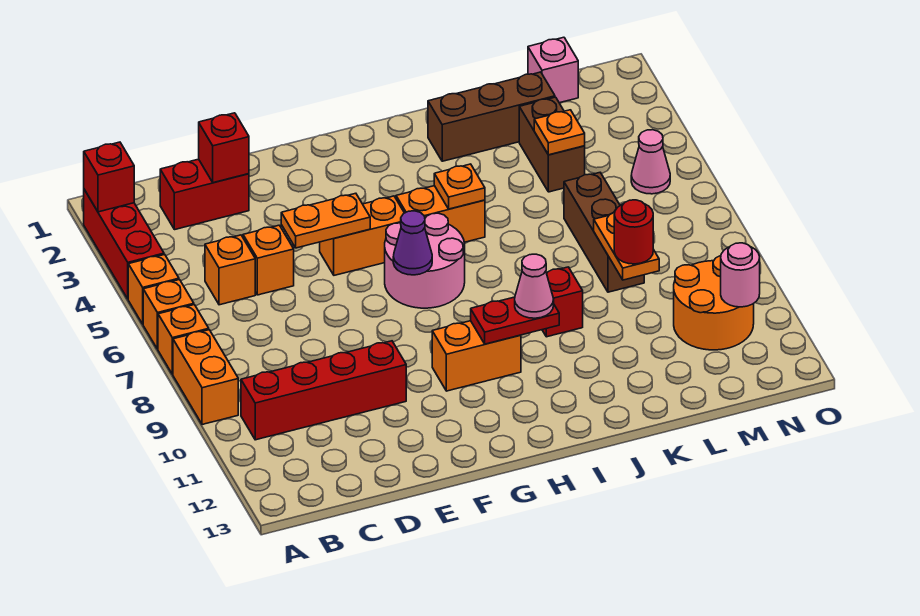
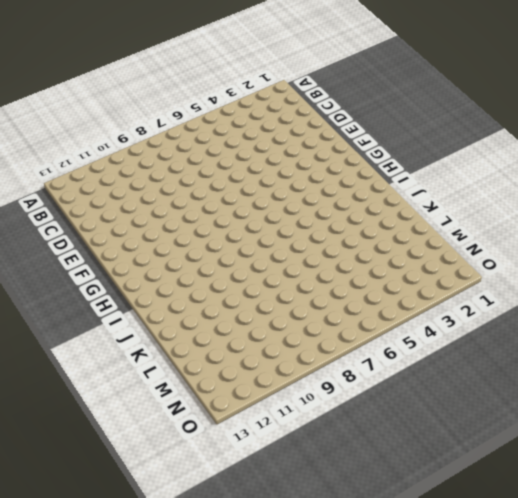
none -> red brick A2:A4 level 1
none -> orange brick A5 level 1
none -> orange brick A6 level 1
none -> orange brick A7 level 1

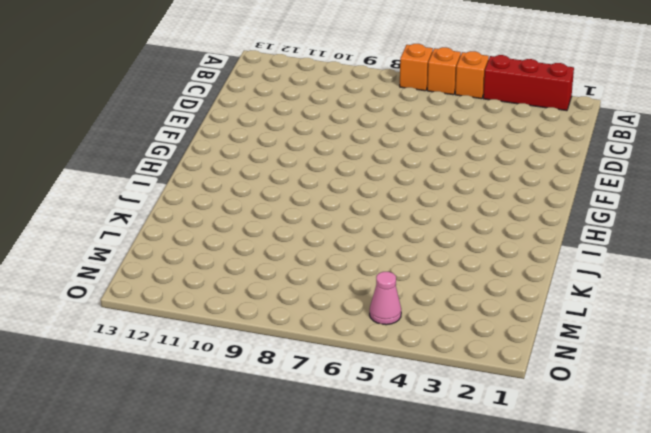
none -> orange brick A8:A9 level 1
none -> red brick B10:E10 level 1
none -> red brick C2:D2 level 1
none -> orange brick C5 level 1

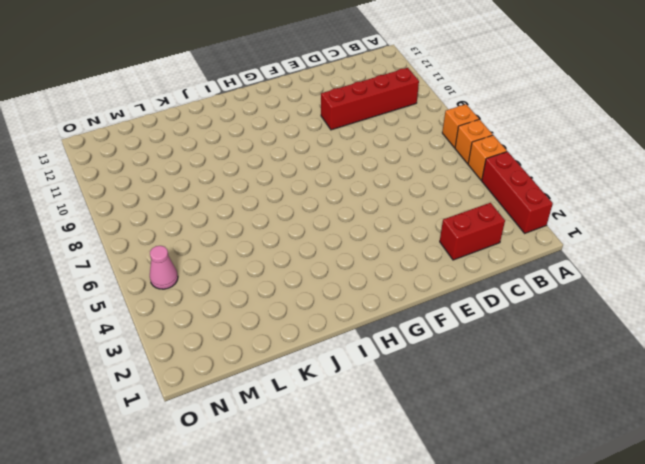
none -> orange brick A8:A9 level 1
none -> orange brick C5 level 1
none -> orange brick D5 level 1
none -> orange brick F5:G5 level 1

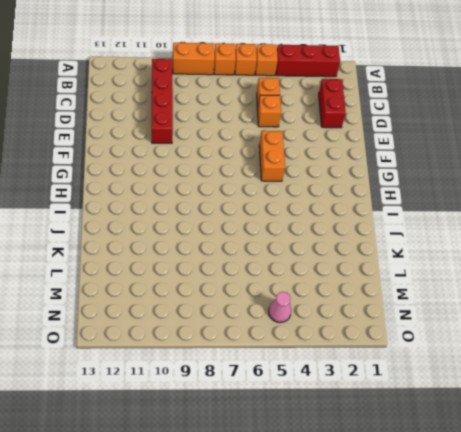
none -> pink round brick G6:H7 level 1
none -> orange brick G10:H10 level 1
none -> orange brick H5:I5 level 1
none -> brown brick J2:L2 level 1

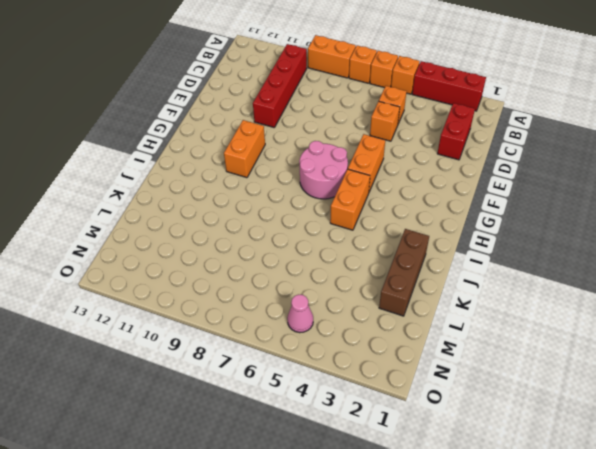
none -> red brick J9 level 1
none -> brown brick L3:L4 level 1
none -> brown brick L6:L8 level 1
none -> pink brick M1 level 1

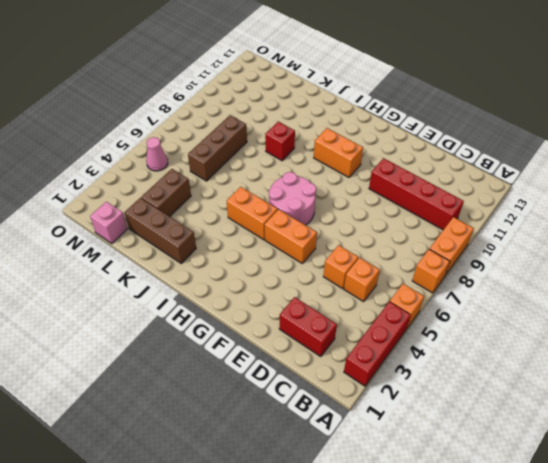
none -> orange brick A6 level 1
none -> orange round brick M10:N11 level 1
none -> red brick A2 level 2
none -> red brick D2 level 2

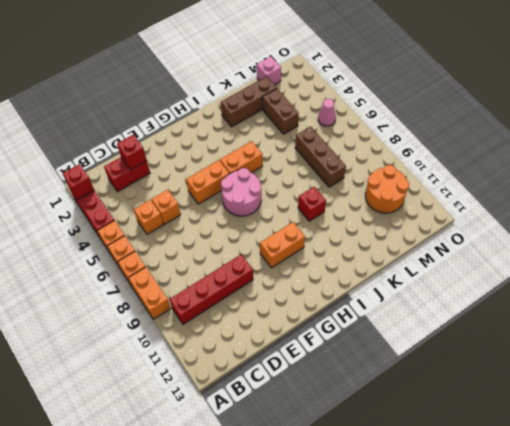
none -> orange plate E5:F5 level 2
none -> purple cone G7 level 2
none -> red plate H10:I10 level 2
none -> orange plate I5 level 2

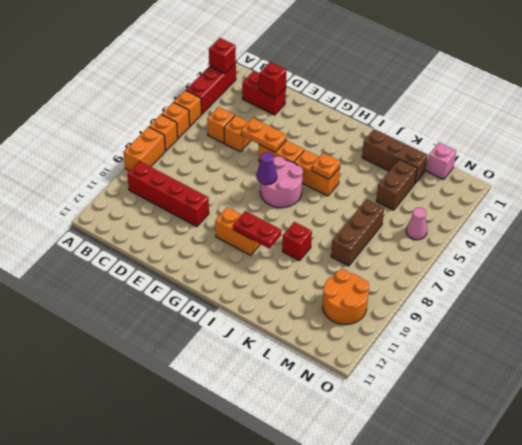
none -> orange plate L4 level 2
none -> orange plate L8:L9 level 2
none -> pink round brick N11 level 2
none -> pink cone I10 level 3

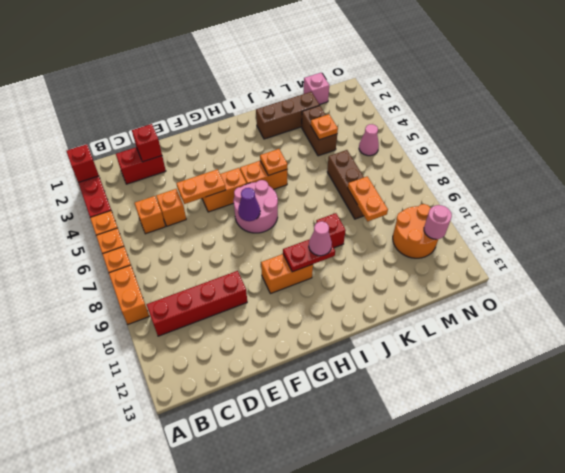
none -> red round brick L9 level 3

